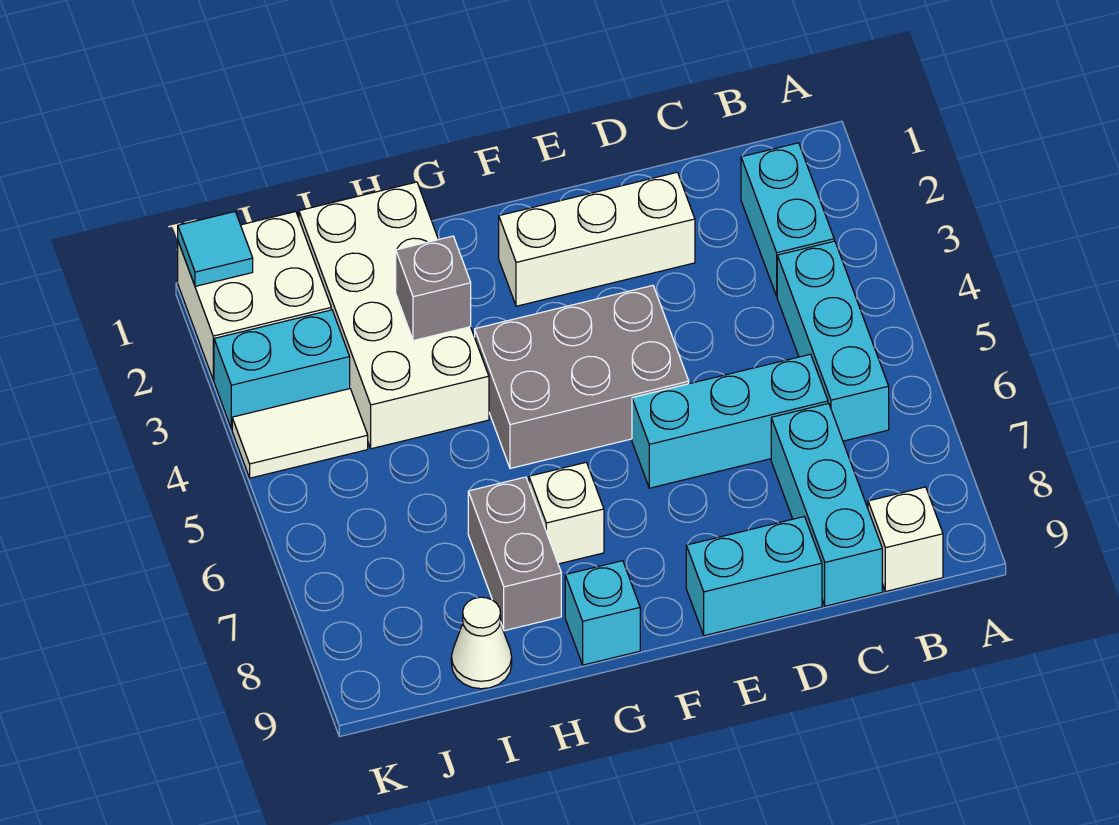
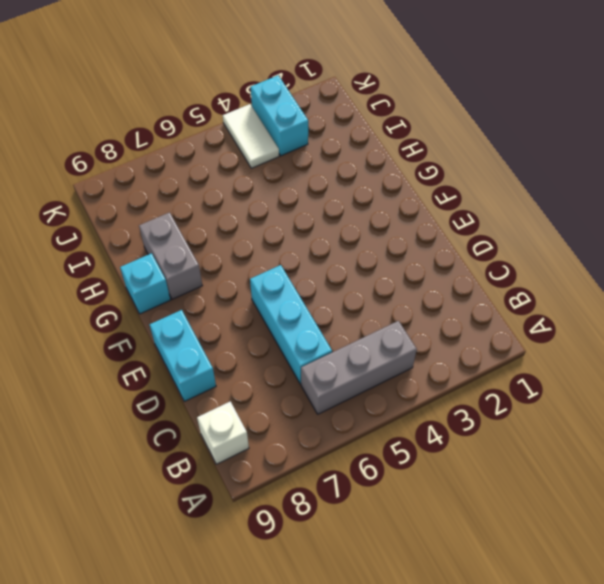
grey brick B4:B6 level 1 -> cyan brick B4:B6 level 1
grey brick G8:H8 level 1 -> grey brick H7:H8 level 1
none -> cyan brick B2:B3 level 1
none -> cyan brick C7:C9 level 1
none -> white brick D2:F2 level 1

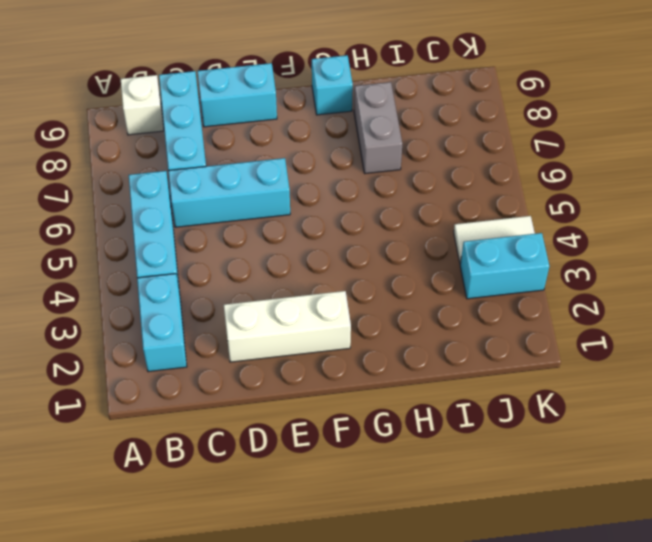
none -> grey brick E4:G5 level 1
none -> white brick G7 level 1
none -> white brick H1:I4 level 1

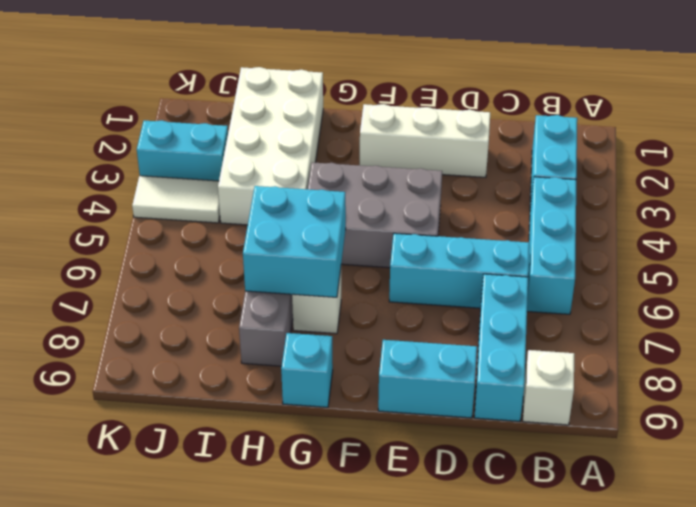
cyan brick G6:H7 level 2 -> none
none -> white cone I9 level 1
none -> white brick J1:K2 level 1
none -> grey brick H3 level 2

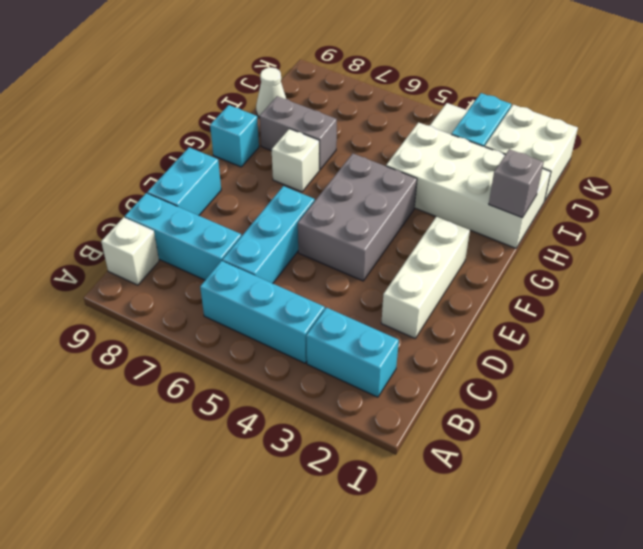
grey brick H1 level 2 -> grey brick H3 level 2
none -> cyan tile K1 level 2

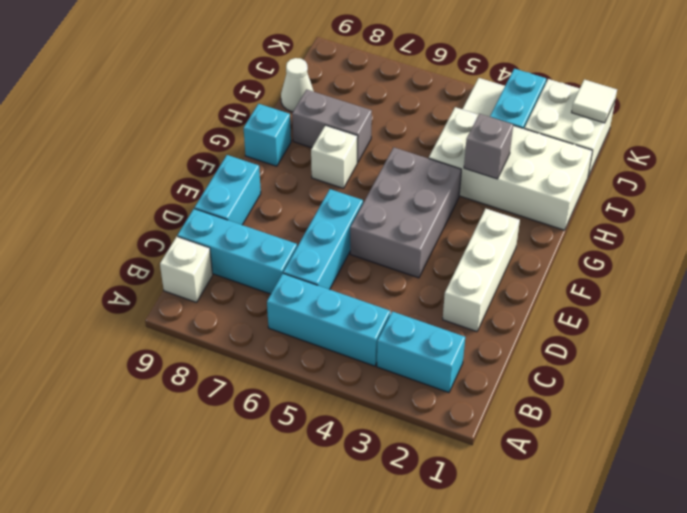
white tile K1 level 2 -> cyan tile K1 level 2

